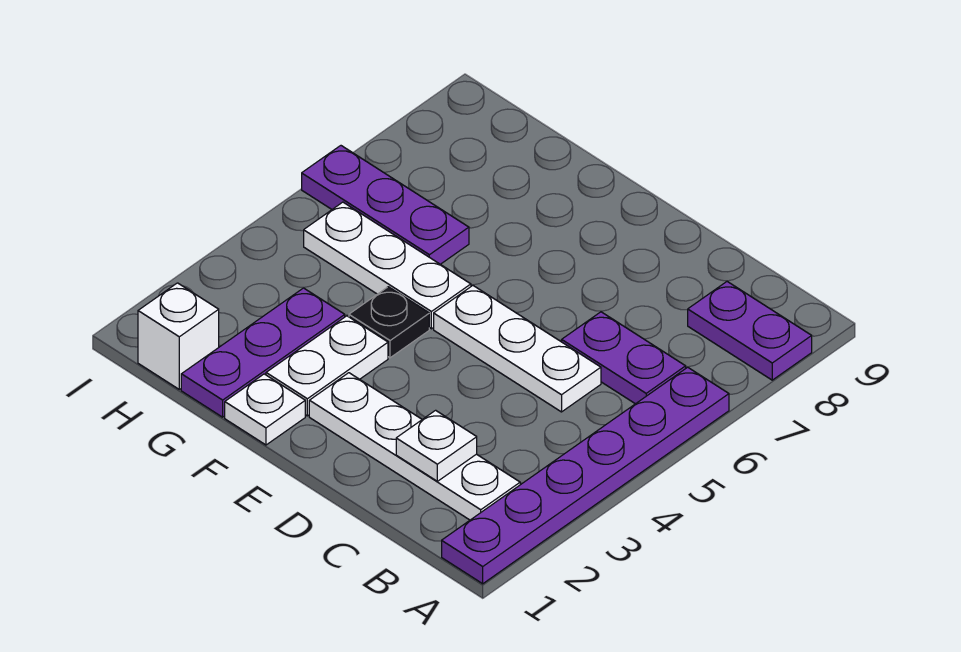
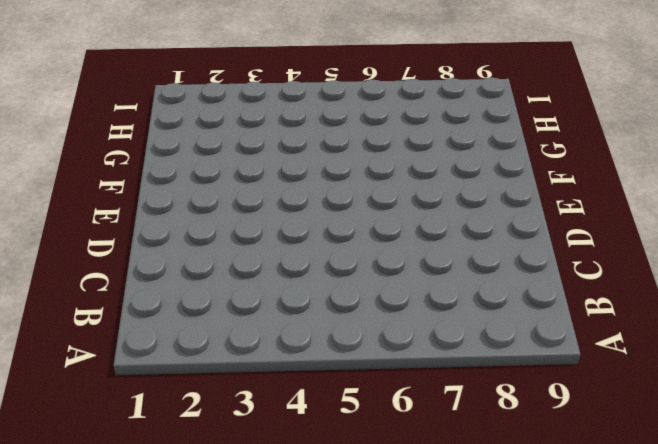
none -> purple plate A1:A6 level 1
none -> purple plate A8:B8 level 1
none -> white plate B2:E2 level 1

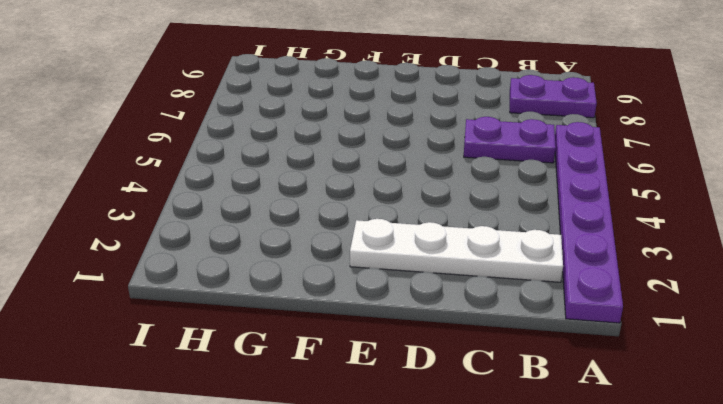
none -> white plate C5:E5 level 1
none -> white plate F1 level 1
none -> white plate F2:F3 level 1

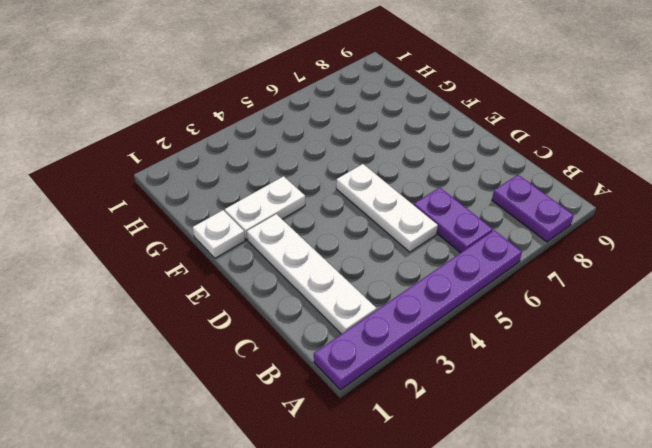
none -> black plate F4 level 1
none -> white plate F5:H5 level 1
none -> purple plate G1:G3 level 1

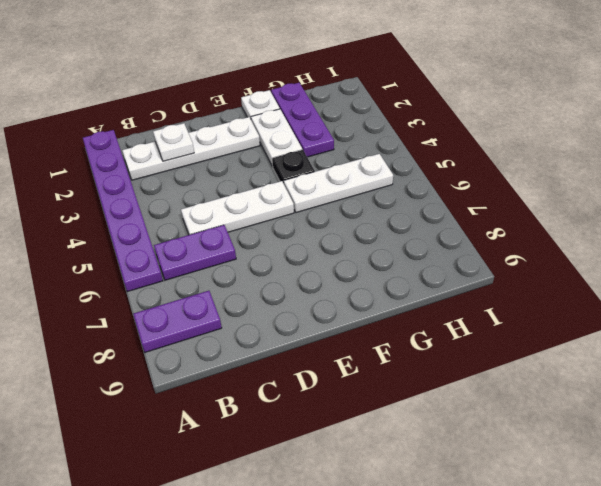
none -> purple plate G6:I6 level 1
none -> white brick H1 level 1

